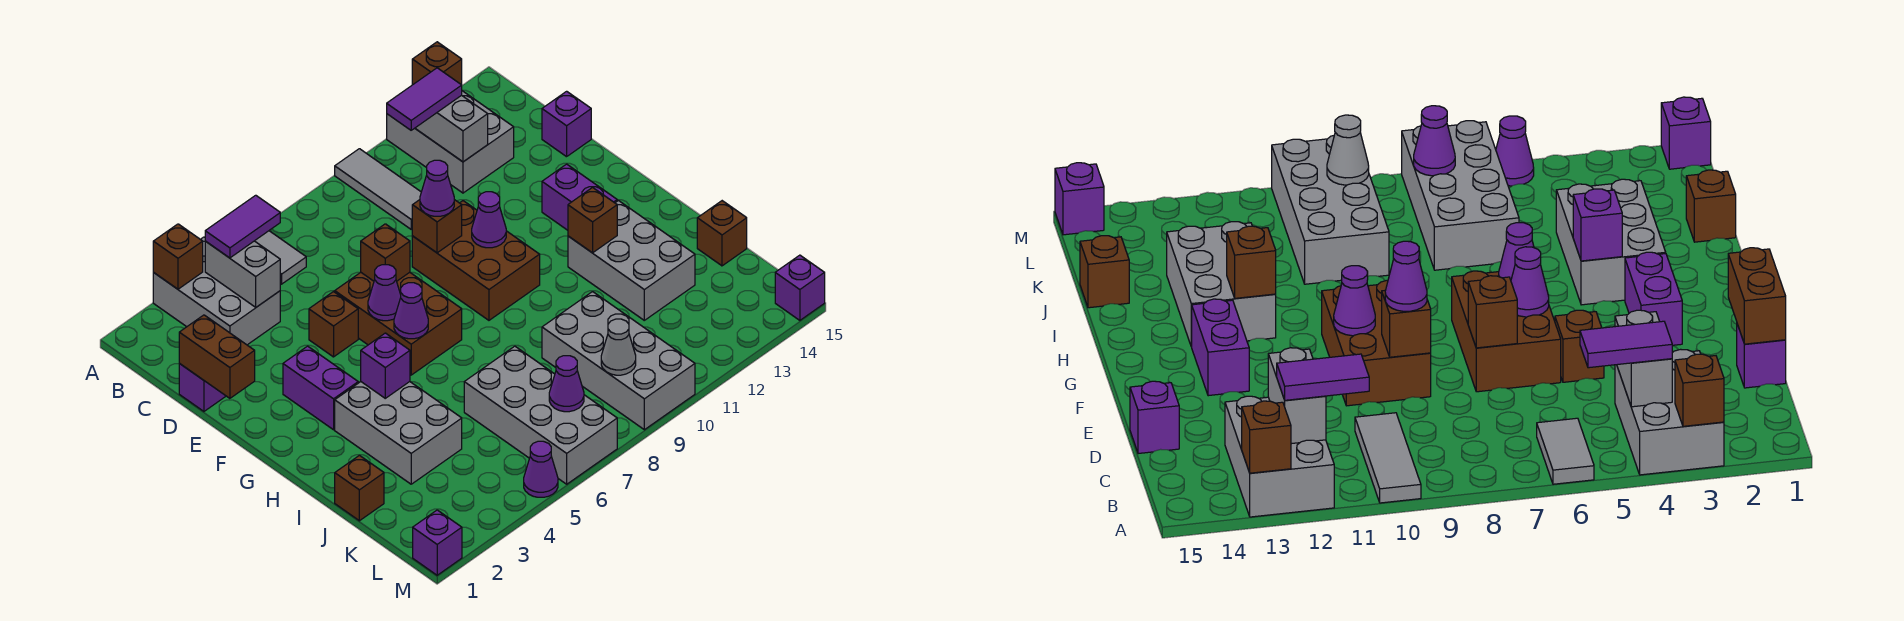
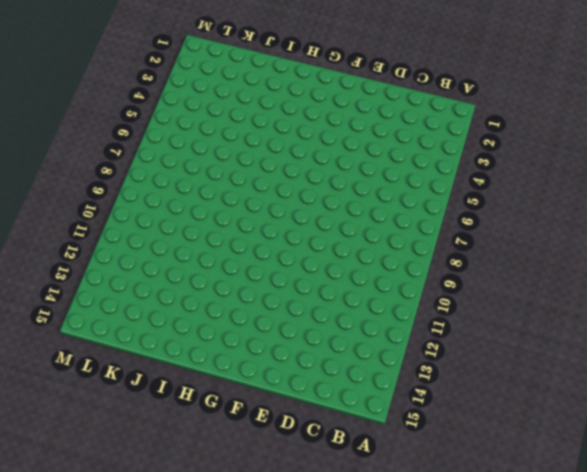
none -> grey brick A3:C4 level 1
none -> grey tile A6:B6 level 1
none -> grey tile A10:C10 level 1
none -> grey brick A12:C13 level 1

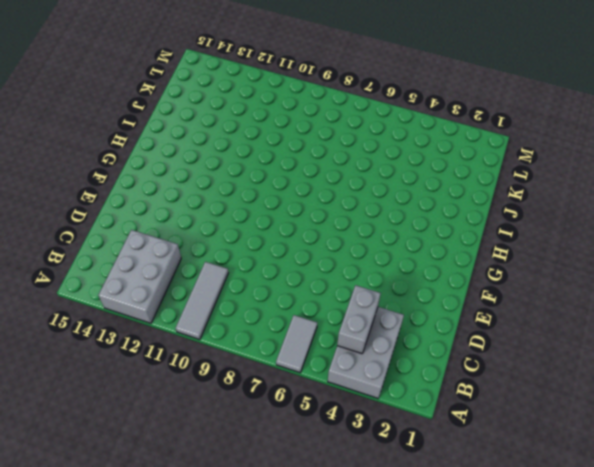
none -> purple brick D1 level 1
none -> purple brick D15 level 1
none -> brown brick E5 level 1
none -> brown brick E6:G7 level 1

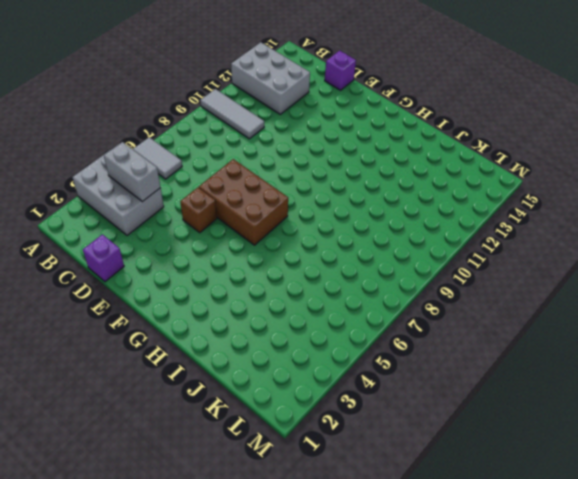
none -> brown brick E9:G10 level 1
none -> purple brick F3:G3 level 1
none -> purple brick F13:G13 level 1
none -> grey brick H3:J4 level 1

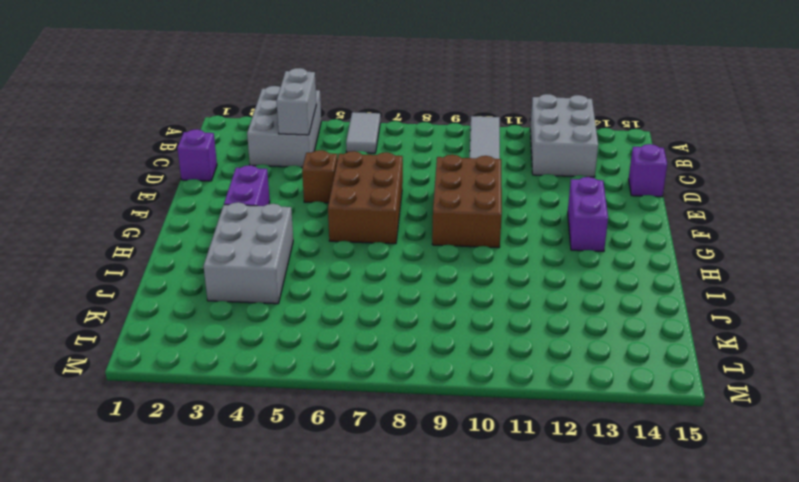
none -> grey brick H12:J13 level 1
none -> brown brick J1 level 1
none -> grey brick J6:M7 level 1
none -> grey brick J9:M10 level 1

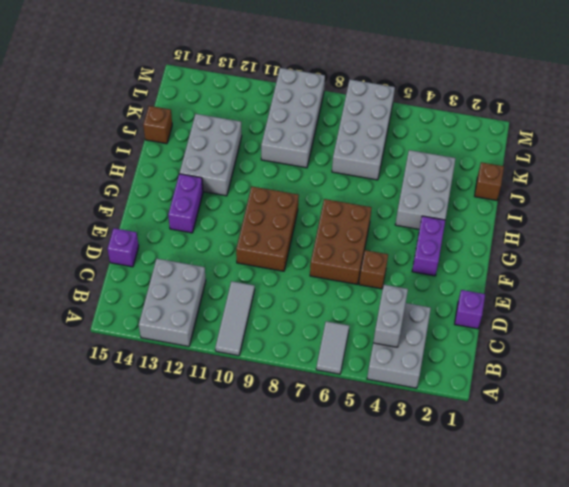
none -> purple brick M1 level 1
none -> purple cone M5 level 1
none -> purple brick M15 level 1
none -> brown brick A3 level 2

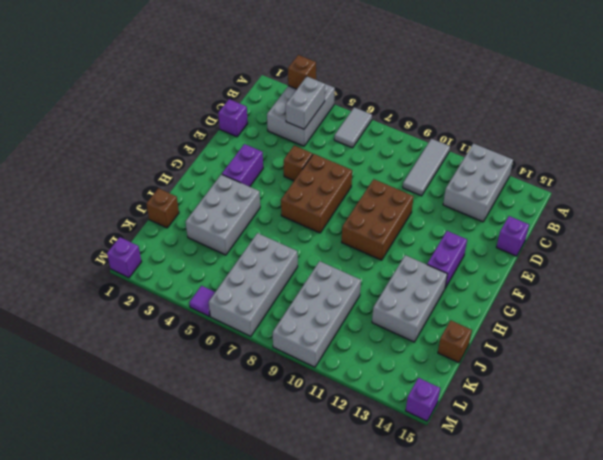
purple tile M5 level 1 -> purple cone M5 level 1
none -> brown brick A13 level 2
none -> grey brick B12:C12 level 2
none -> brown brick D1:E1 level 2
none -> brown brick E7 level 2

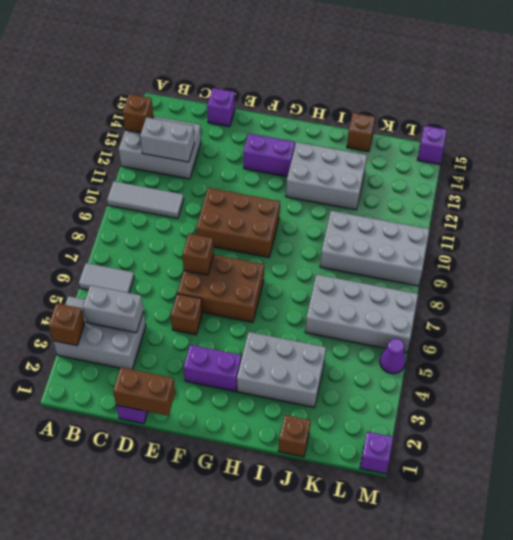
none -> brown brick E9 level 2
none -> purple cone F6 level 2
none -> purple cone F10 level 2
none -> purple cone G6 level 2

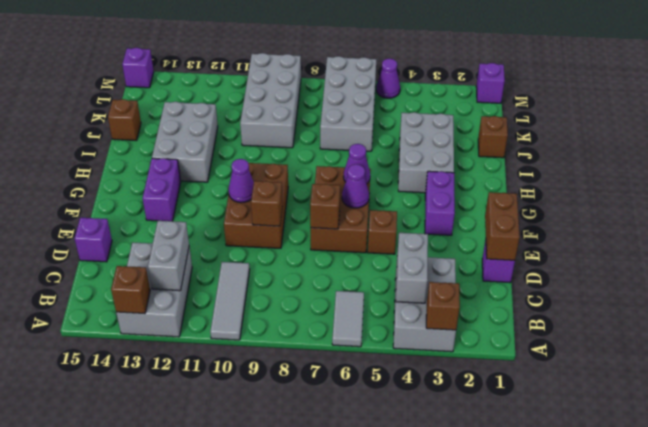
none -> purple brick H4 level 2
none -> brown brick H12 level 2
none -> purple cone L7 level 2
none -> grey cone L9 level 2

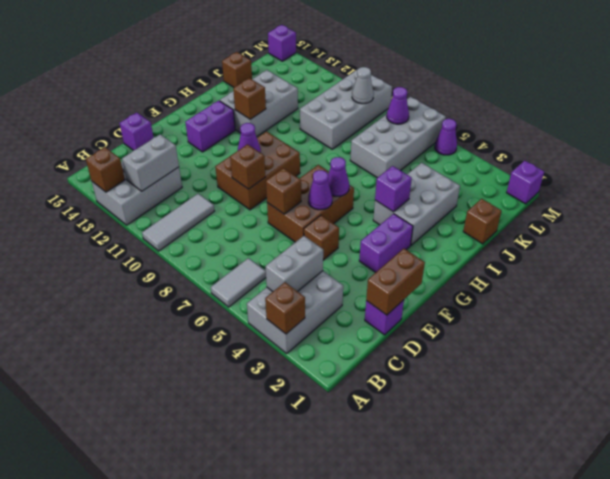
none -> purple tile B4:B5 level 3
none -> purple tile B11:B12 level 3
none -> purple cone E9 level 3

